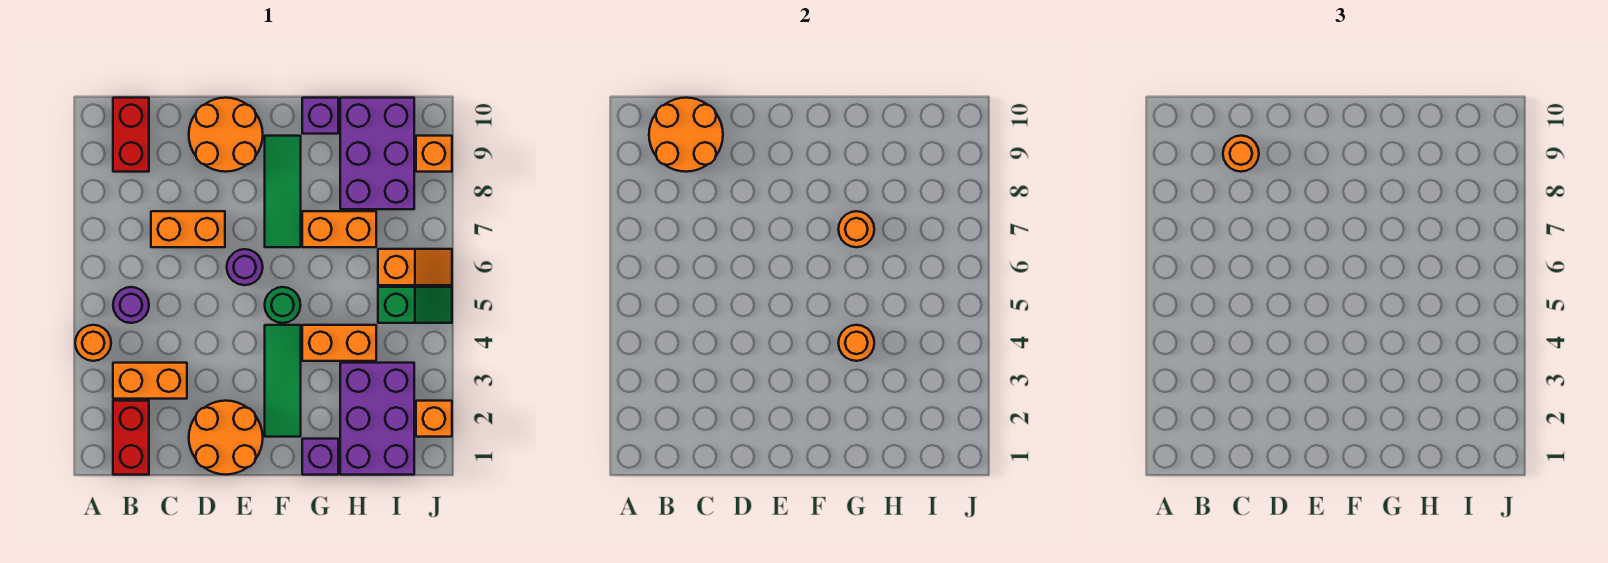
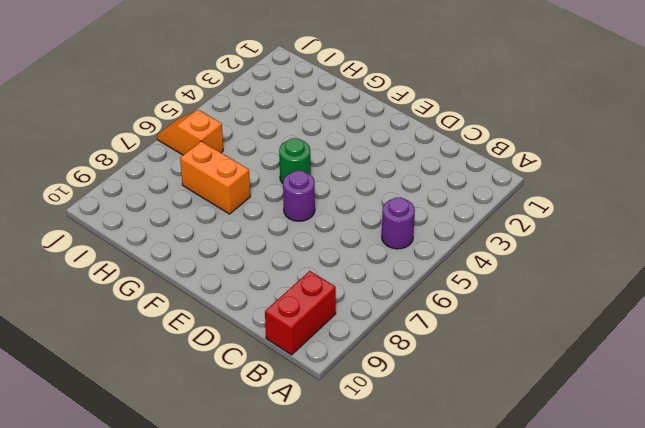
none -> orange round brick A4 level 1
none -> red brick B1:B2 level 1
none -> orange brick B3:C3 level 1

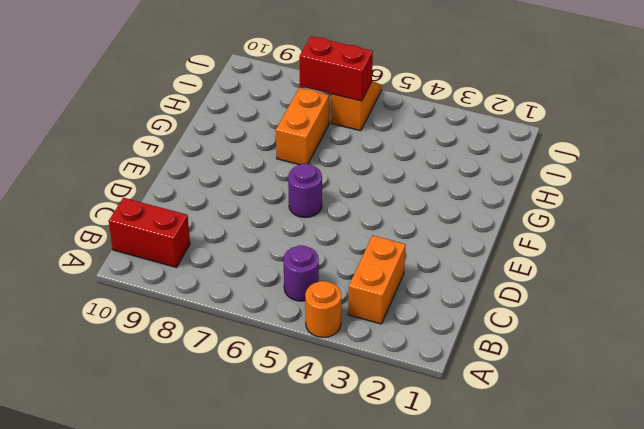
red brick I6:I7 level 2 -> red brick B1:B2 level 1
none -> orange brick C7:D7 level 1
none -> orange round brick D1:E2 level 1
none -> orange round brick D9:E10 level 1

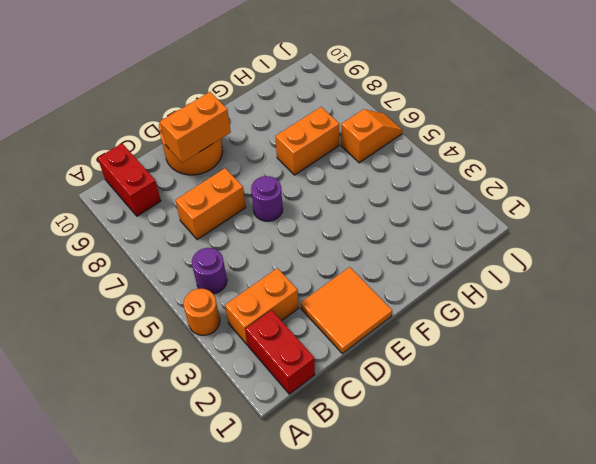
orange tile D1:E2 level 1 -> orange round brick D1:E2 level 1
orange brick D9:E9 level 2 -> orange brick G4:H4 level 1
none -> green tile F2:F4 level 1
none -> green round brick F5 level 1
none -> green tile F7:F9 level 1

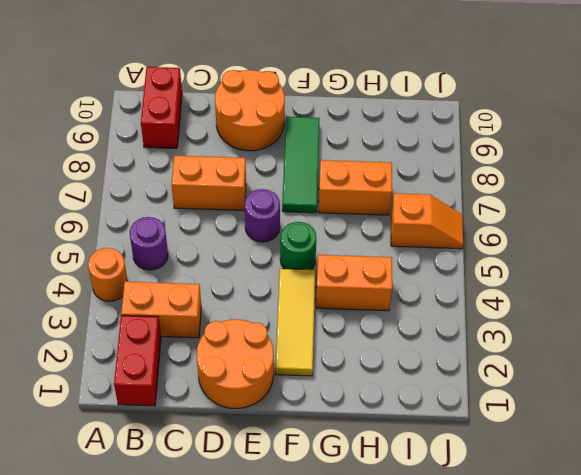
yellow tile F2:F4 level 1 -> green tile F2:F4 level 1
none -> purple brick G1 level 1
none -> purple brick G10 level 1
none -> purple brick H1:I3 level 1

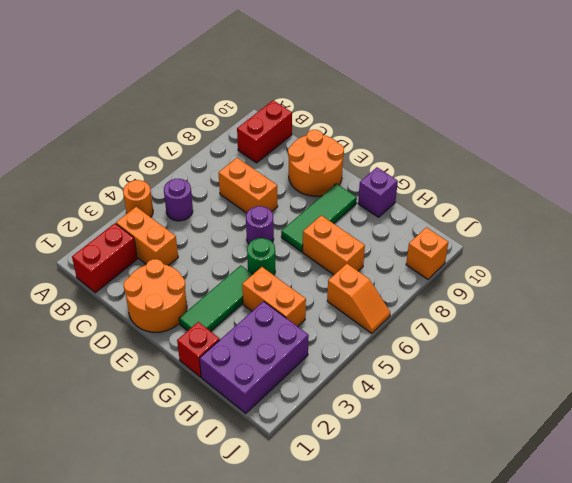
red brick G1 level 1 -> purple brick G1 level 1
none -> purple brick H8:I10 level 1
none -> green slope I5:J5 level 1 top I
none -> orange brick J2 level 1

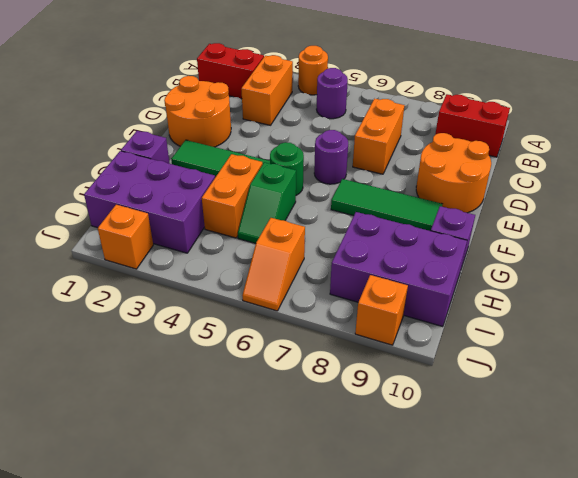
green slope G5:H5 level 1 top G -> green slope I5:J5 level 1 top I
none -> orange brick G7:H7 level 1
none -> orange round brick B9:C10 level 2
none -> orange round brick G4 level 2

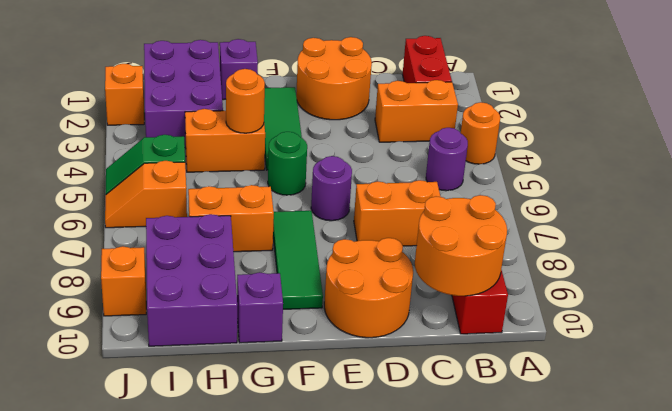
none -> orange round brick G7 level 2
none -> orange round brick C9 level 3

